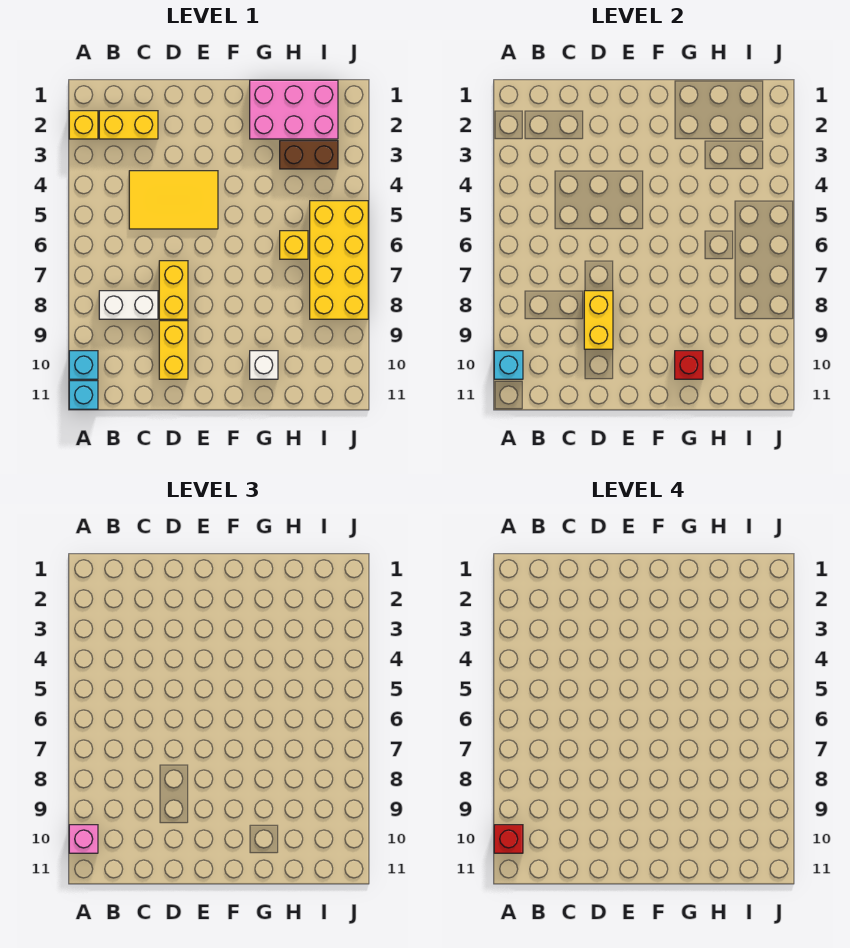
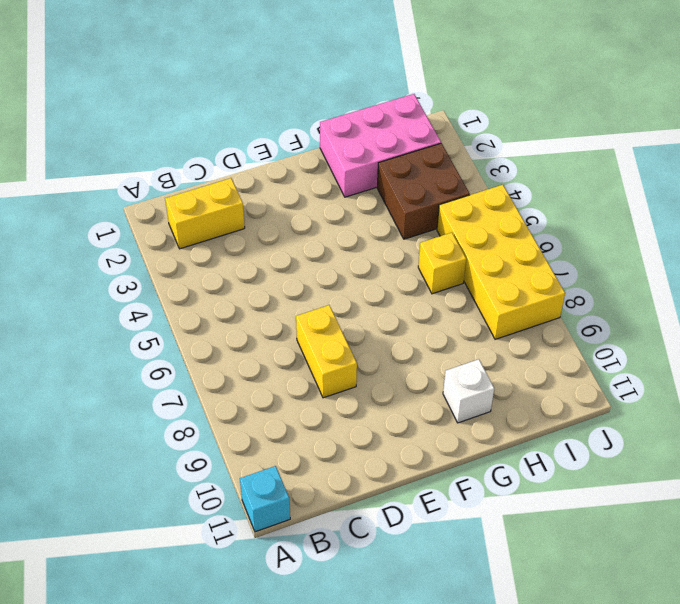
brown brick H3:I4 level 1 -> brown brick H3:I3 level 1
none -> yellow brick A2 level 1
none -> cyan brick A10 level 1
none -> white brick B8:C8 level 1

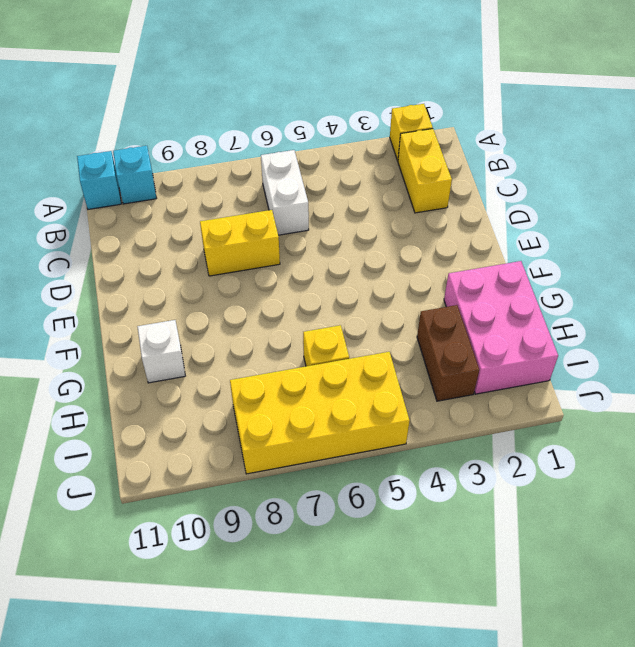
white brick B6:C6 level 1 -> white brick B8:C8 level 1
none -> yellow tile C4:E5 level 1
none -> yellow brick D9:D10 level 1
none -> cyan brick A10 level 2

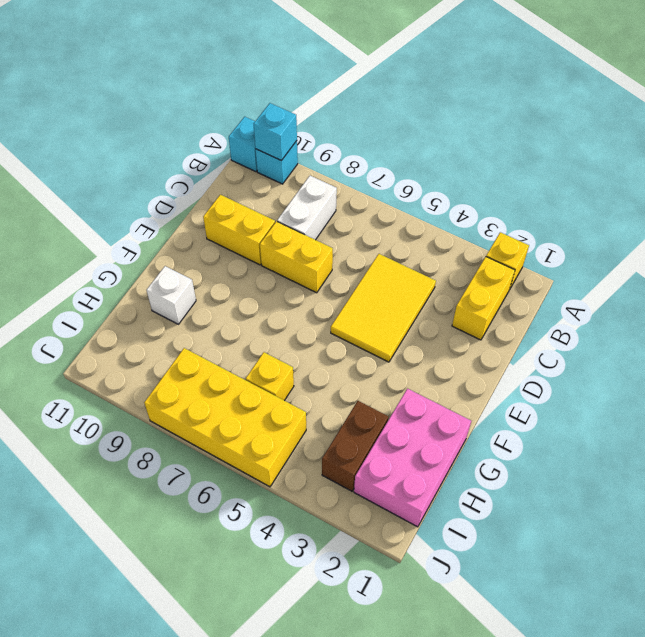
none -> yellow brick D8:D9 level 2
none -> red brick G10 level 2
none -> pink brick A10 level 3

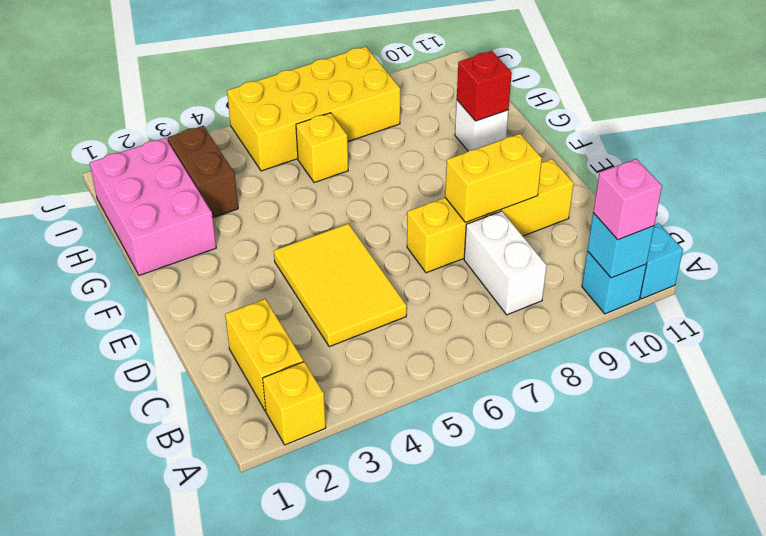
none -> red brick A10 level 4

